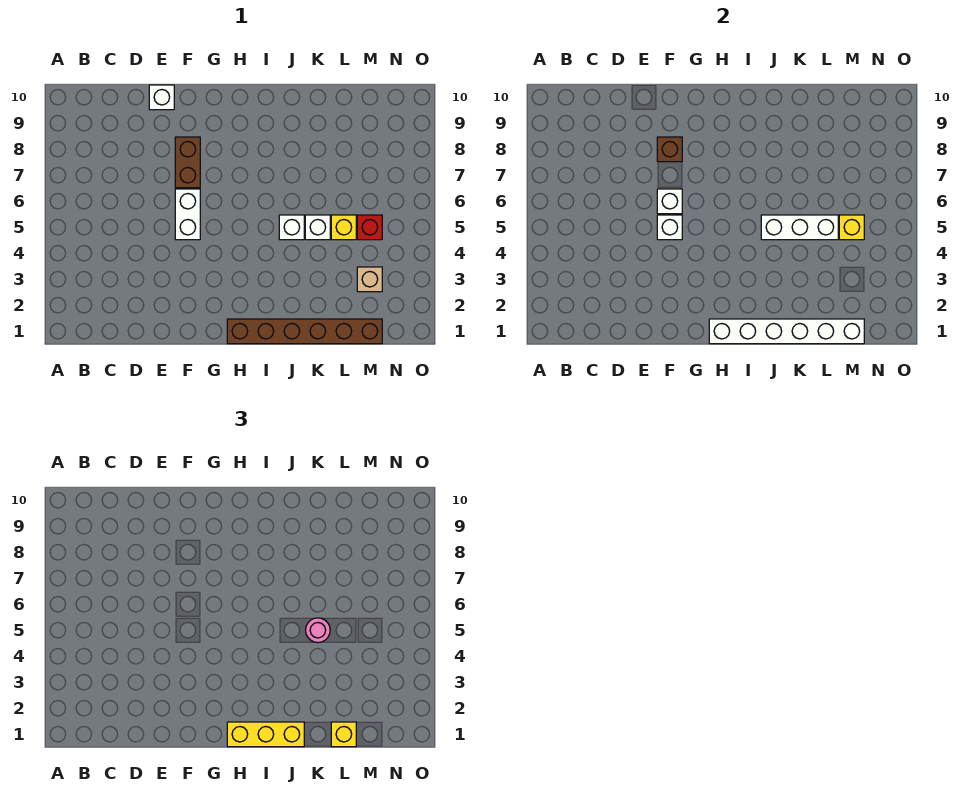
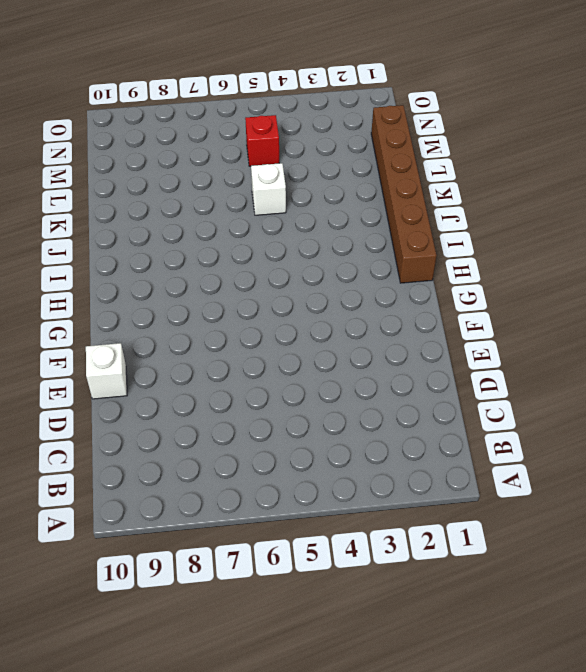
none -> white brick F5:F6 level 1
none -> brown brick F7:F8 level 1
none -> white brick J5 level 1

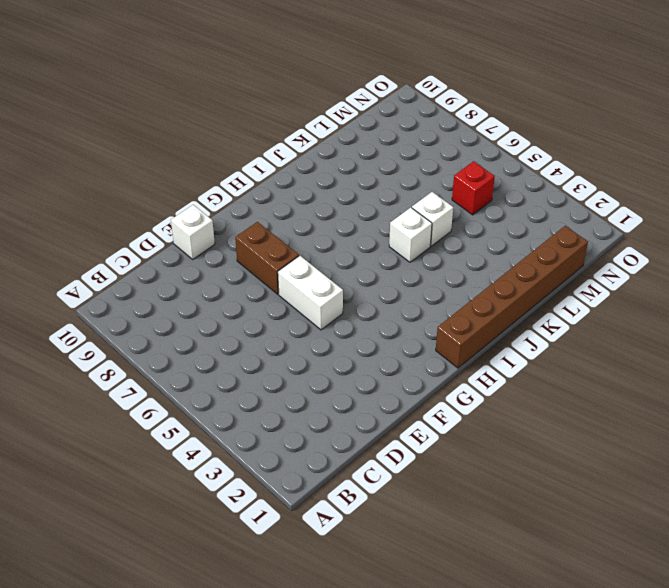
none -> yellow brick L5 level 1
none -> tan brick M3 level 1
none -> white brick F5 level 2

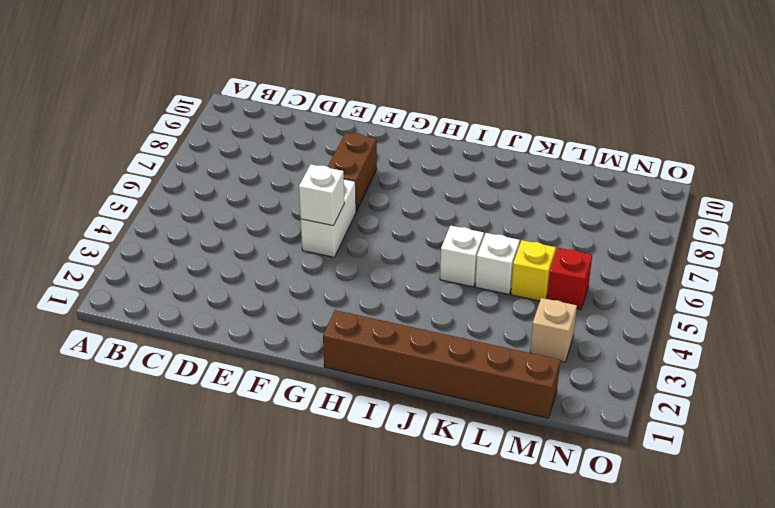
none -> white brick E10 level 1
none -> white brick F6 level 2
none -> brown brick F8 level 2

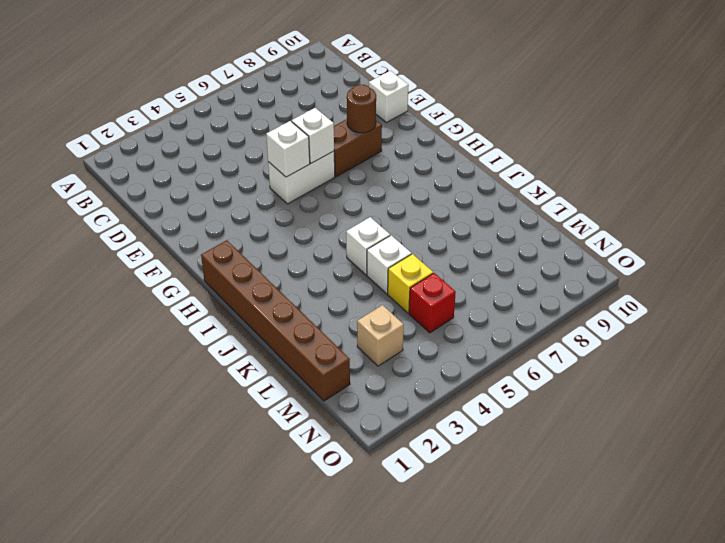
brown round brick F8 level 2 -> brown brick F8 level 2
none -> white brick H1:M1 level 2
none -> white brick J5:L5 level 2
none -> yellow brick M5 level 2

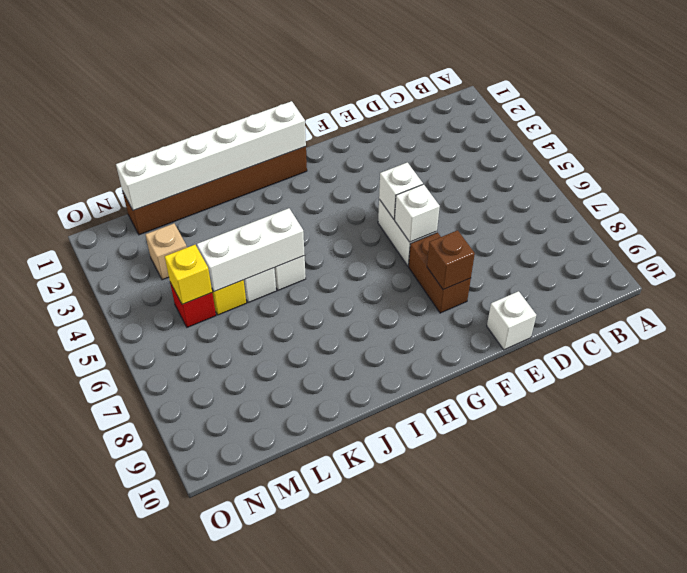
none -> yellow brick H1:J1 level 3
none -> pink round brick K5 level 3
none -> yellow brick L1 level 3

